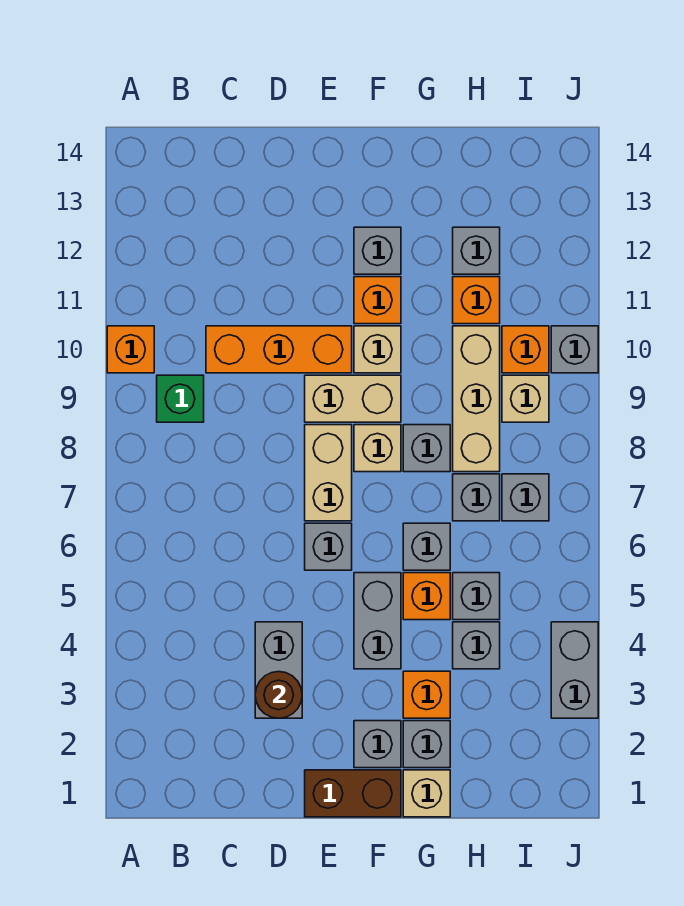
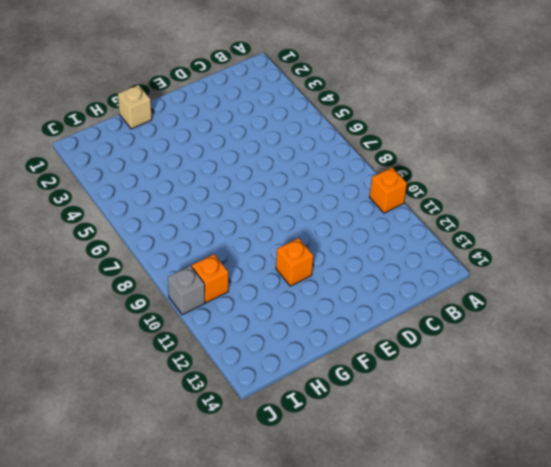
none -> green brick B9 level 1
none -> orange brick C10:E10 level 1
none -> grey brick D3:D4 level 1
none -> brown brick E1:F1 level 1

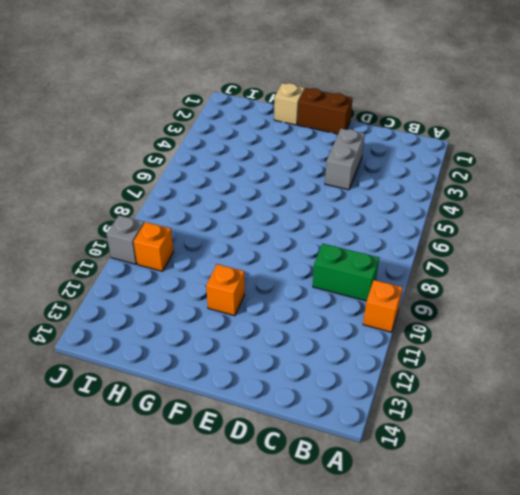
green brick B9:C9 level 1 -> green brick B9 level 1
none -> orange brick C10:E10 level 1
none -> grey brick E6 level 1
none -> tan brick E7:E8 level 1
none -> tan brick E9:F9 level 1

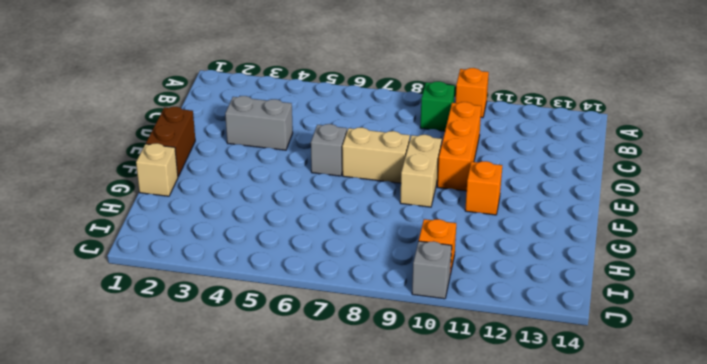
none -> grey brick F2 level 1
none -> grey brick F4:F5 level 1
none -> tan brick F8 level 1
none -> tan brick F10 level 1

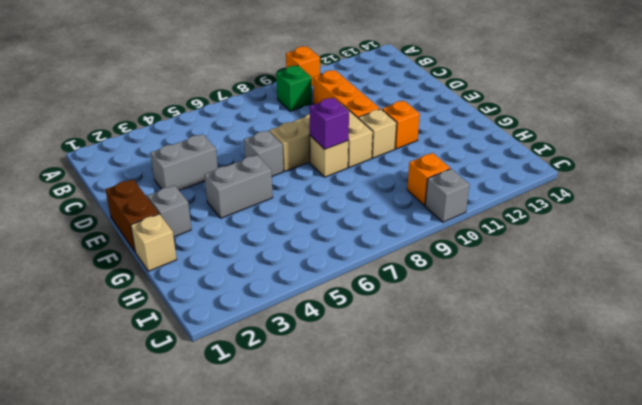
purple brick F8 level 2 -> none
none -> grey brick F12 level 1
none -> grey brick G2 level 1
none -> orange brick G3 level 1
none -> orange brick G5 level 1

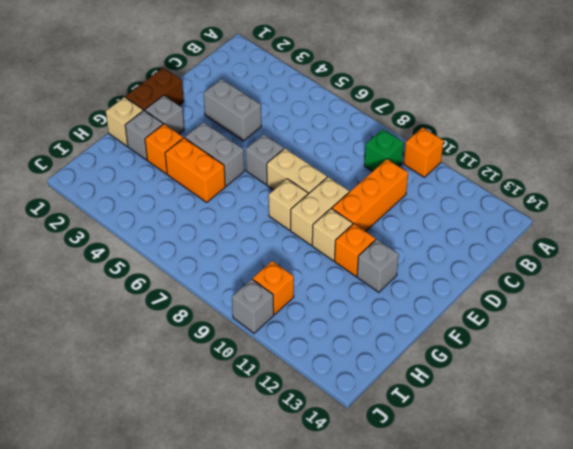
orange brick G4:G5 level 1 -> orange brick G5 level 1
none -> grey brick G6 level 1
none -> grey brick G8 level 1
none -> grey brick H4 level 1
none -> grey brick H5 level 1

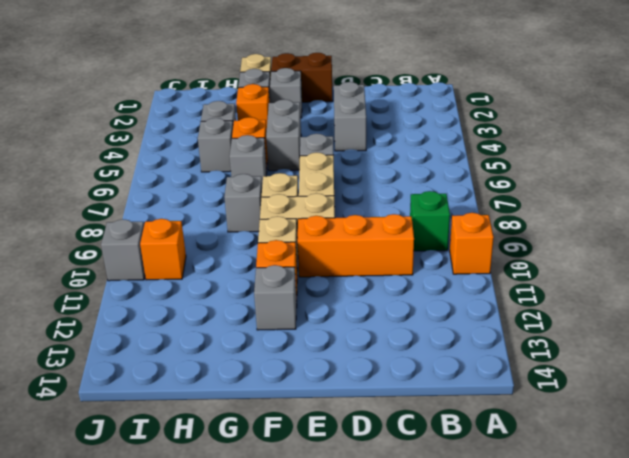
none -> grey brick H7 level 1
none -> tan brick H8:H10 level 1
none -> orange brick H11 level 1
none -> grey brick H12 level 1

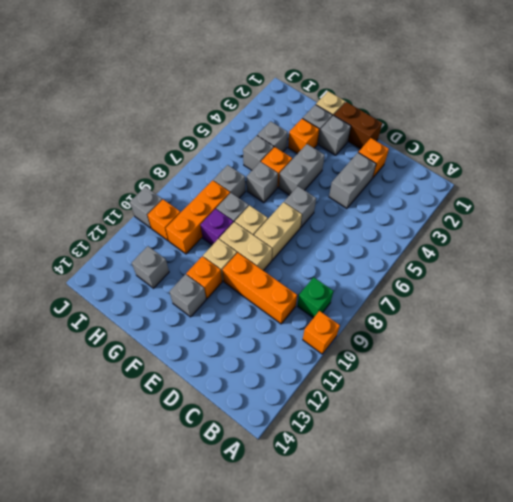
orange brick D2 level 1 -> orange brick H11 level 1
purple brick G9 level 1 -> none
orange brick H8:H10 level 1 -> tan brick H8:H10 level 1
none -> grey brick I7 level 1
none -> tan brick I9 level 1
none -> grey brick J3:J4 level 1
none -> brown round brick D3 level 2

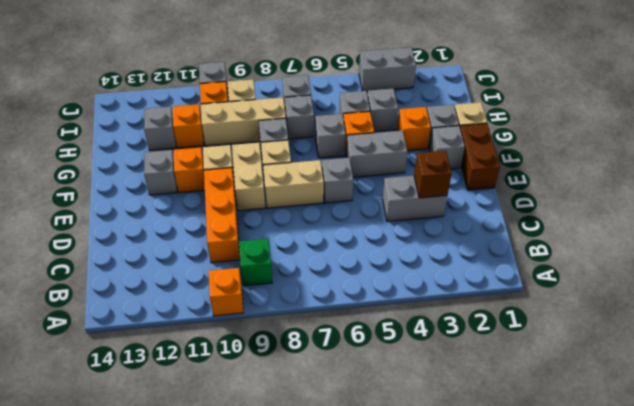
brown brick D3 level 2 -> brown round brick D3 level 2

